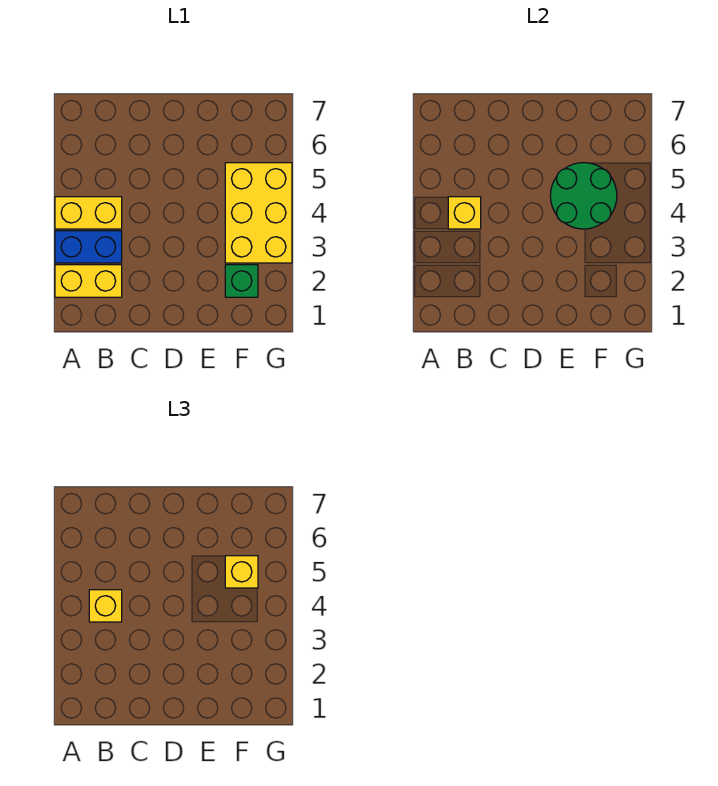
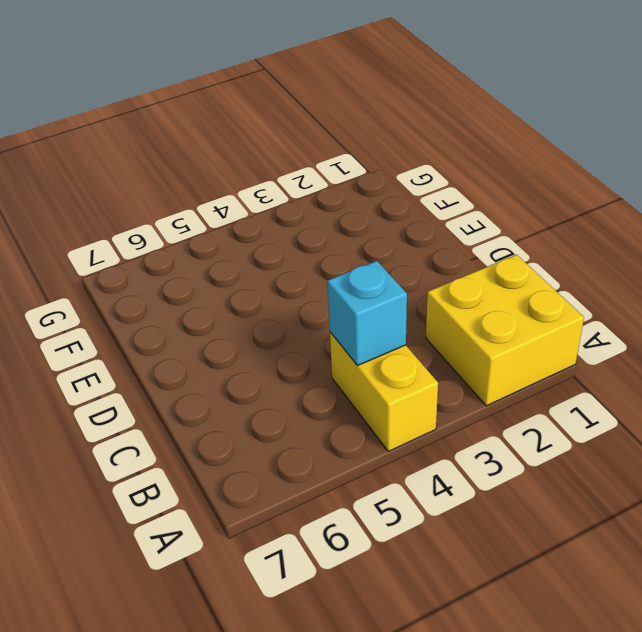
yellow brick A1:B2 level 1 -> yellow brick A2:B2 level 1
cyan brick B4 level 2 -> yellow brick B4 level 2
none -> blue brick A3:B3 level 1
none -> green brick F2 level 1

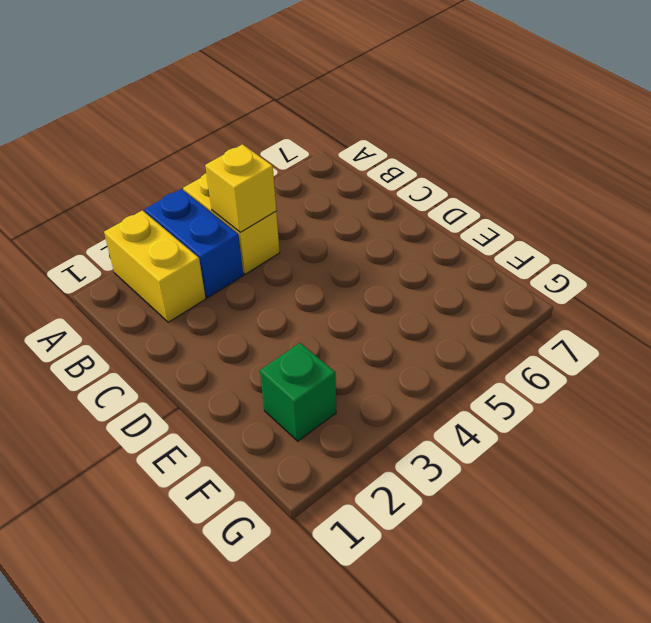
none -> yellow brick F3:G5 level 1
none -> green round brick E4:F5 level 2

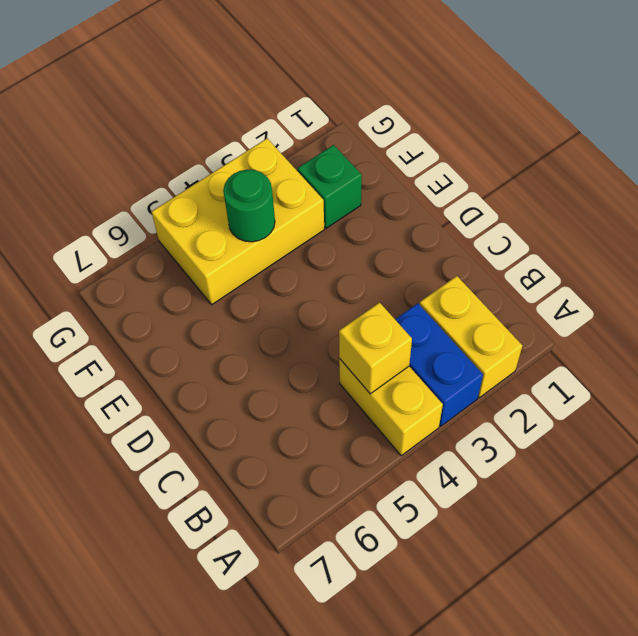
green round brick F4 level 2 -> green round brick E4:F5 level 2
none -> yellow brick B4 level 3
none -> yellow brick F5 level 3

